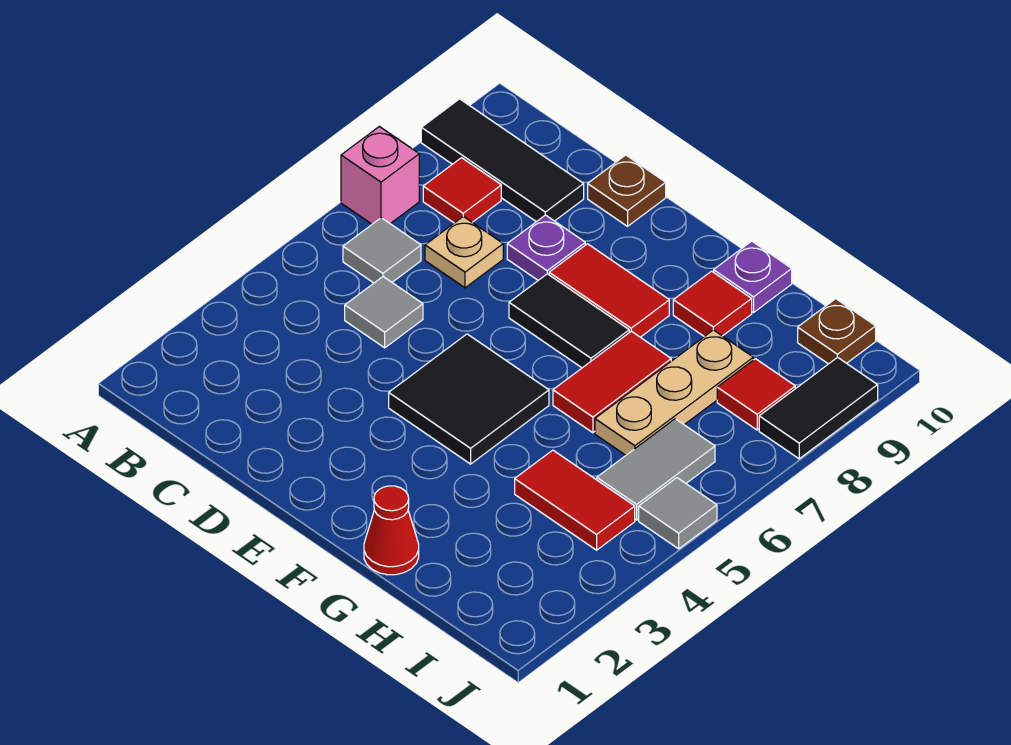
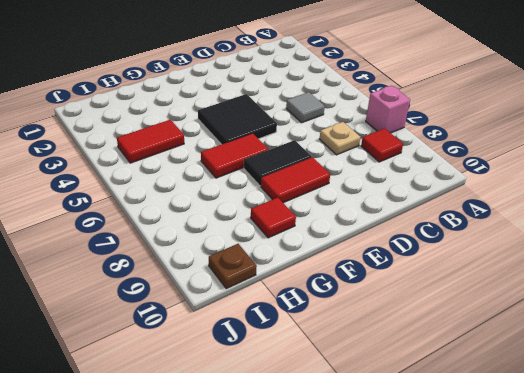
red tile F6:G6 level 1 -> red tile G6:G7 level 1
none -> black tile A9:C9 level 1
none -> grey tile B6 level 1
none -> purple plate D8 level 1

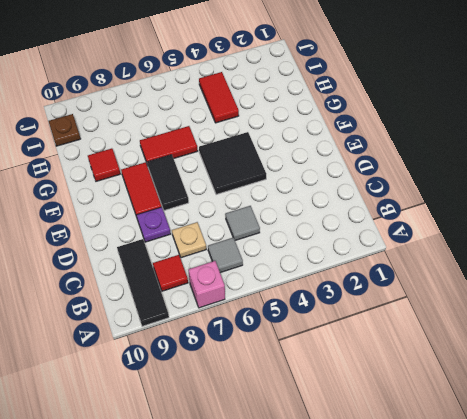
none -> brown plate D10 level 1
none -> red cone G1 level 1
none -> purple plate G10 level 1

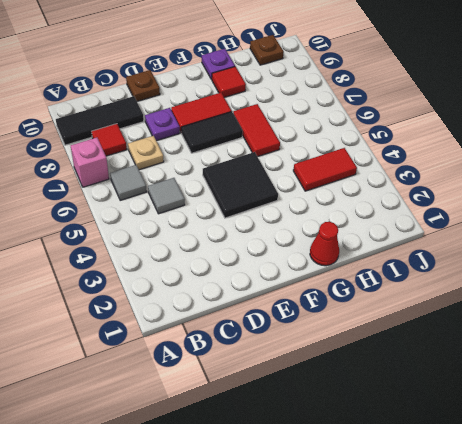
none -> tan plate H6:H8 level 1
none -> grey tile I5:I6 level 1
none -> red tile I8 level 1

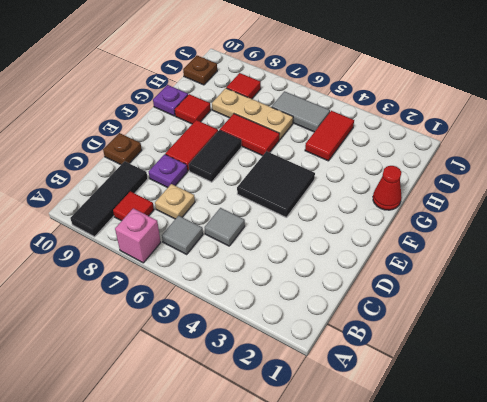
none -> grey tile J5 level 1
none -> black tile J8:J9 level 1

